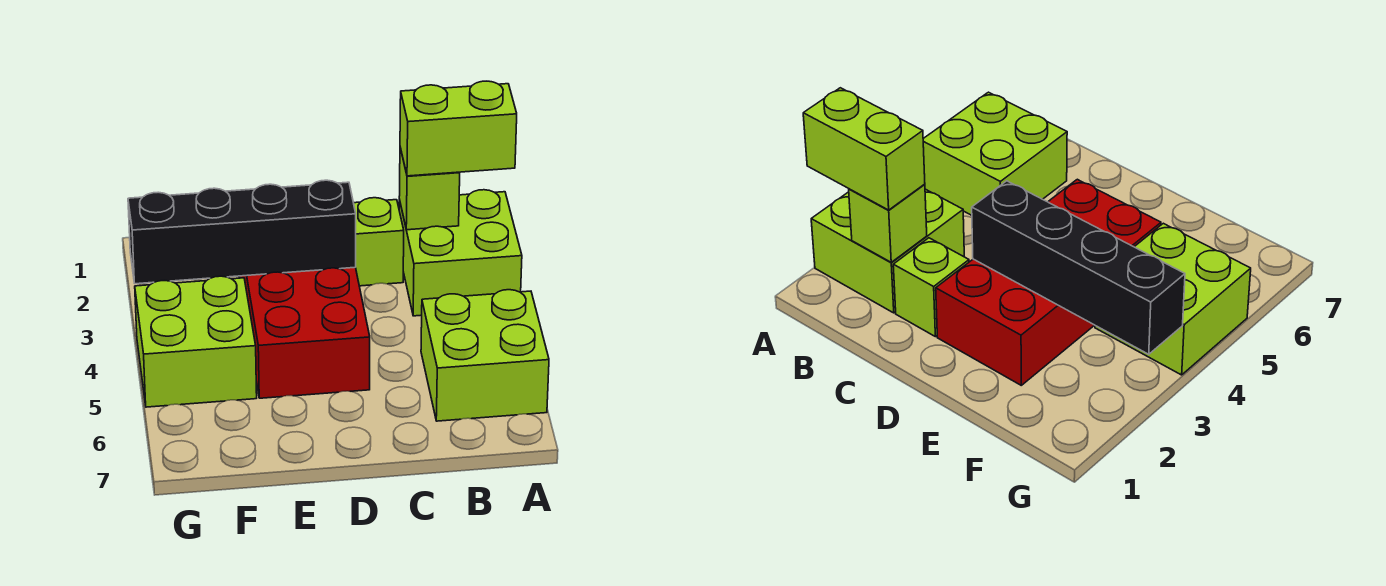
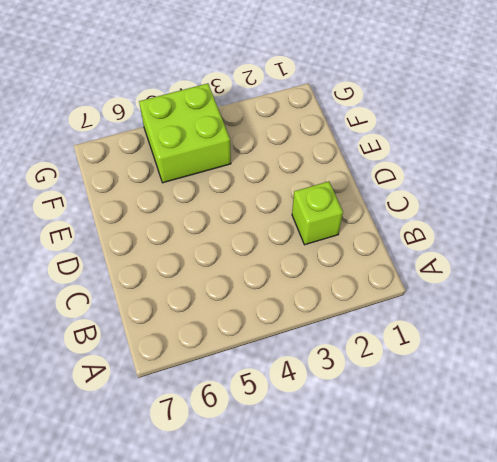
none -> lime brick A2:B3 level 1
none -> lime brick A5:B6 level 1

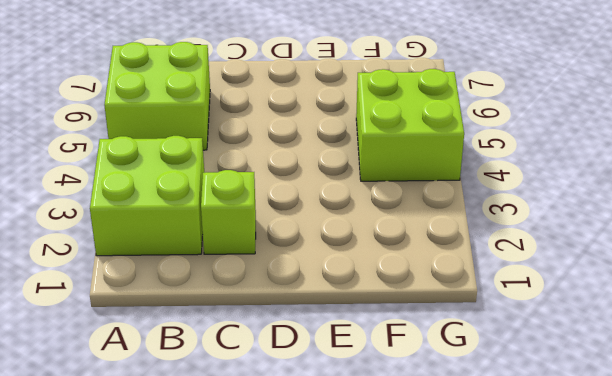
none -> red brick D2:E5 level 1
none -> lime brick B2 level 2

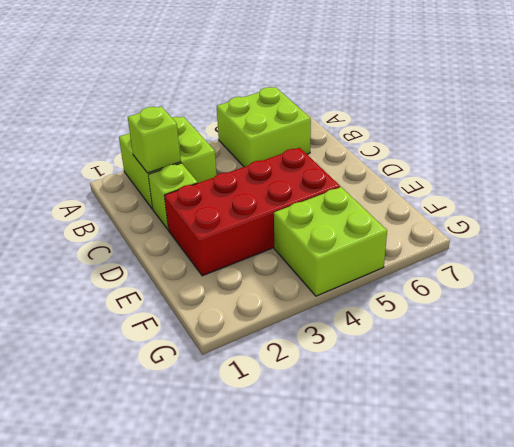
none -> black brick D3:G3 level 2
none -> lime brick A2:B2 level 3

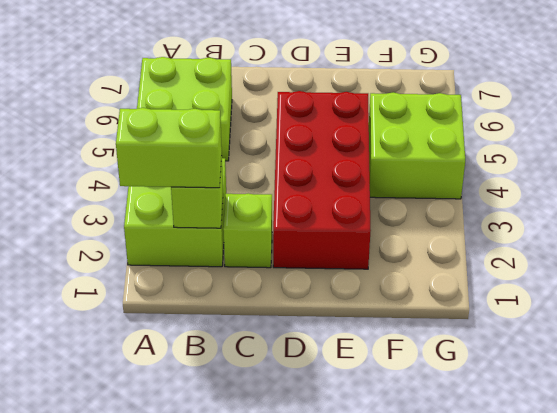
none -> black brick D3:G3 level 2

